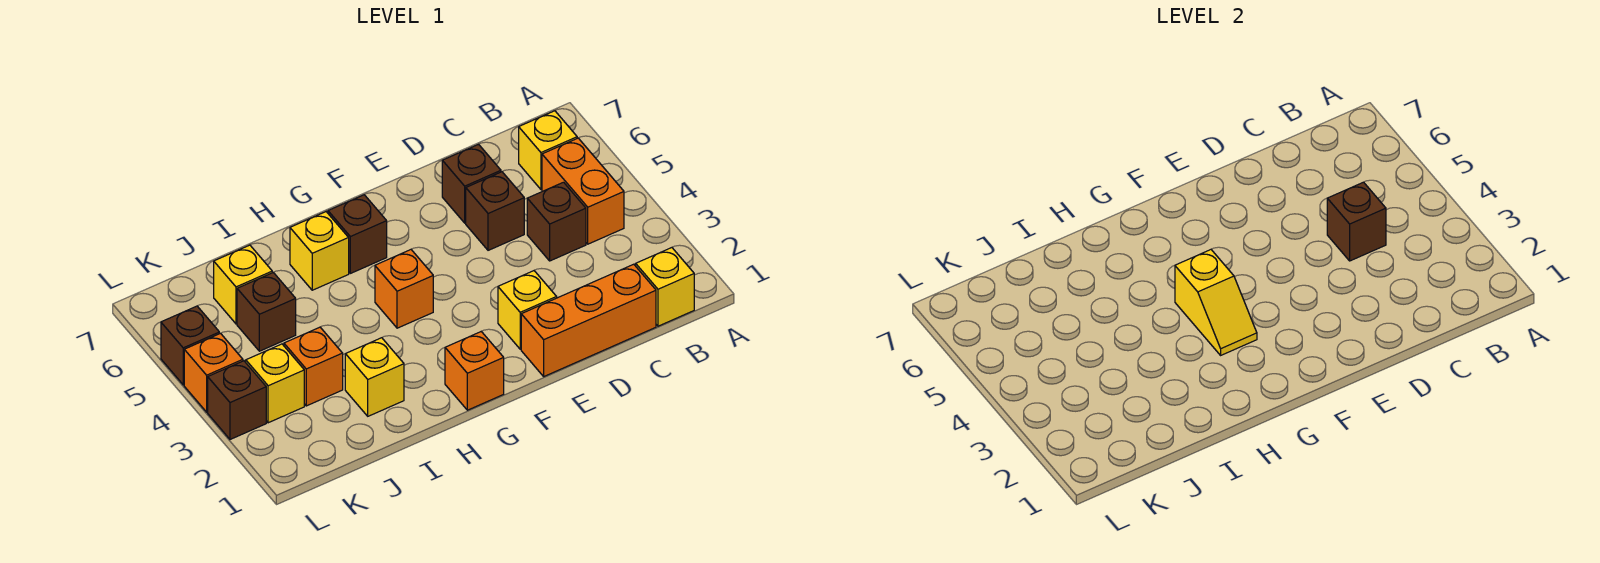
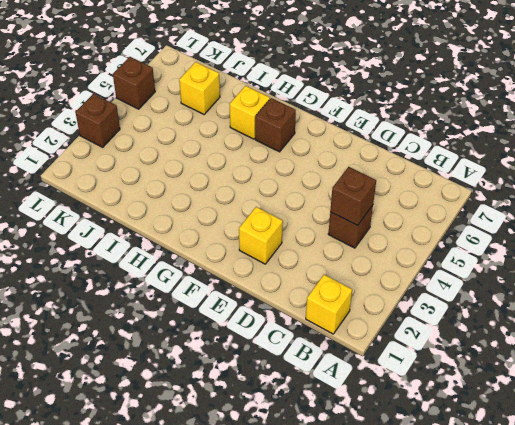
none -> orange brick B4:B5 level 1
none -> yellow brick B6 level 1
none -> orange brick C1:E1 level 1

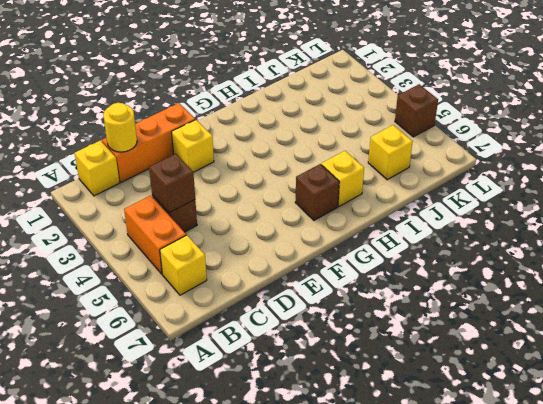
yellow round brick C1 level 2 -> none
none -> brown brick D5 level 1
none -> brown brick D6 level 1
none -> orange brick G1 level 1

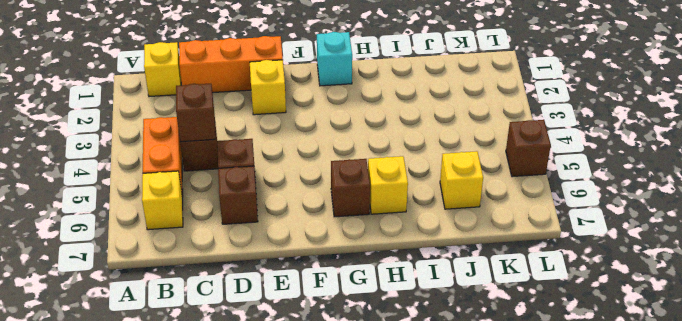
cyan brick G1 level 1 -> orange brick G1 level 1
none -> orange brick G4 level 1
none -> yellow brick I2 level 1
none -> orange brick J3 level 1

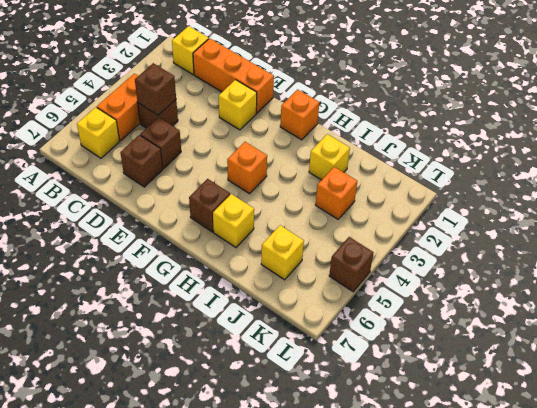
none -> brown brick J5 level 1
none -> yellow brick K3 level 1
none -> brown brick L3 level 1

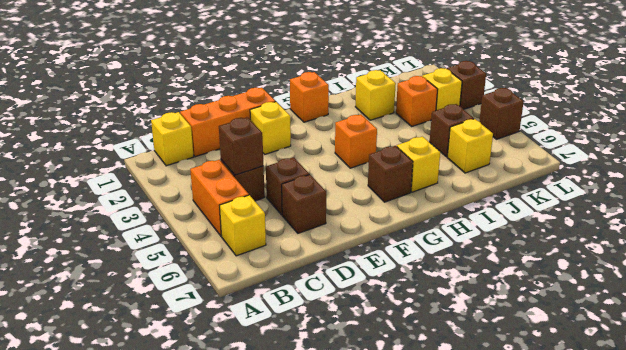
none -> orange brick L4 level 1
none -> yellow slope G3:G4 level 2 top 4

